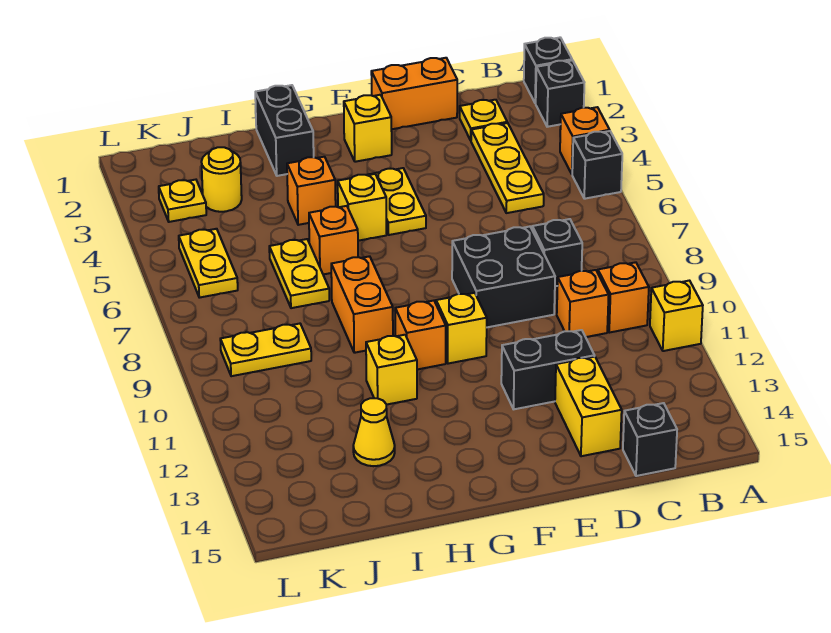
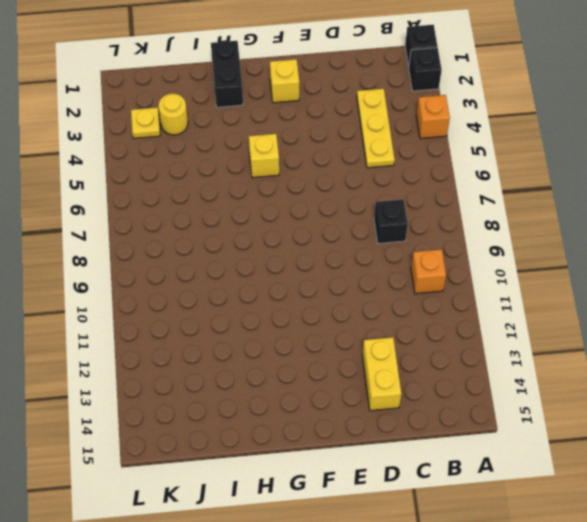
none -> black brick A5 level 1
none -> yellow brick A11 level 1
none -> yellow plate C2 level 1
none -> orange brick C10 level 1

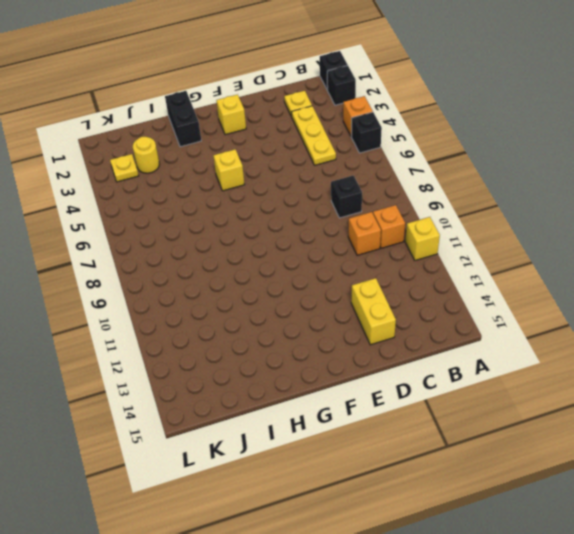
none -> black brick C15 level 1
none -> orange brick D1:E1 level 1
none -> black brick D8:E9 level 1
none -> black brick D12:E12 level 1

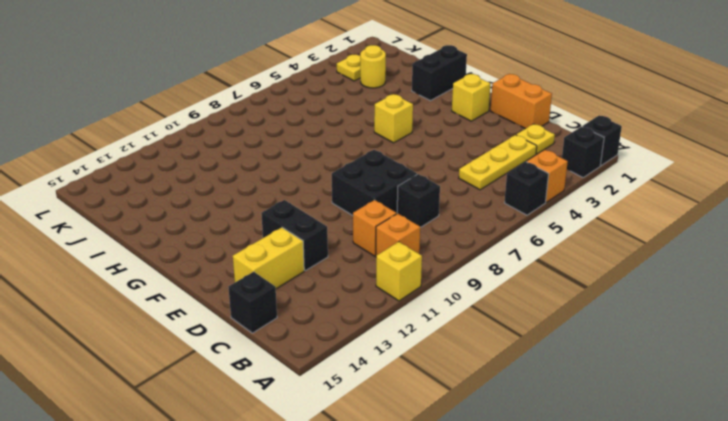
none -> yellow plate F4:F5 level 1
none -> yellow brick F10 level 1
none -> orange brick G10 level 1
none -> orange brick H4 level 1

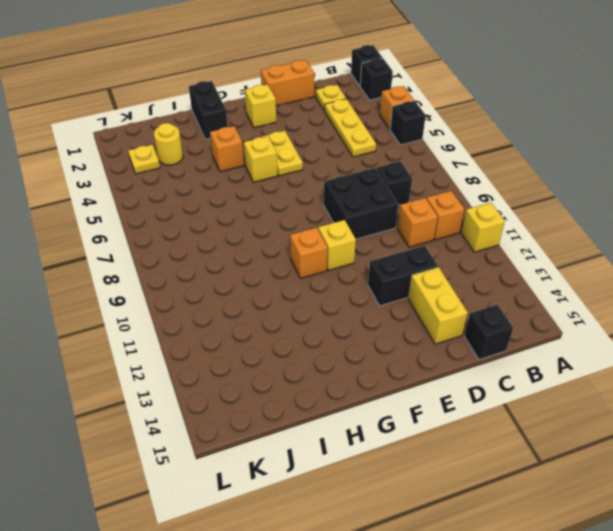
none -> orange brick H6 level 1
none -> orange brick H8:H9 level 1
none -> yellow brick H11 level 1
none -> yellow plate I6:I7 level 1

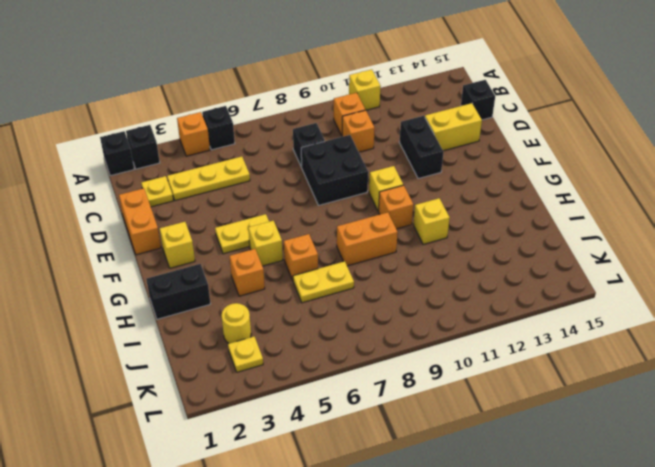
none -> yellow cone I13 level 1
none -> yellow plate J9:K9 level 1
none -> yellow plate K5:K6 level 1

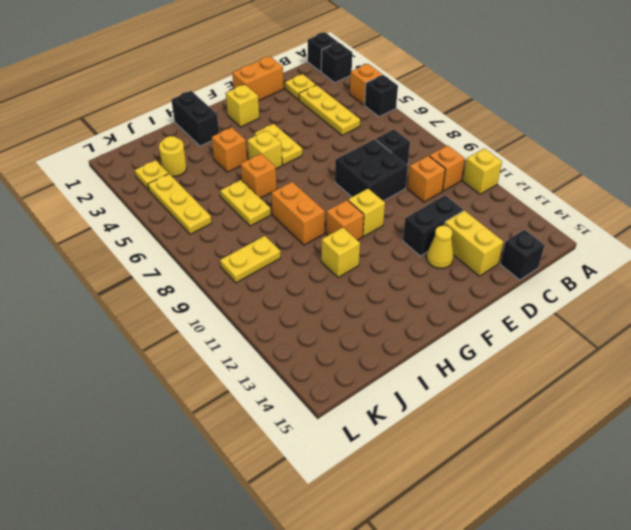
yellow cone E13 level 1 -> yellow cone I13 level 1
yellow plate K4:K6 level 1 -> yellow plate K5:K6 level 1

